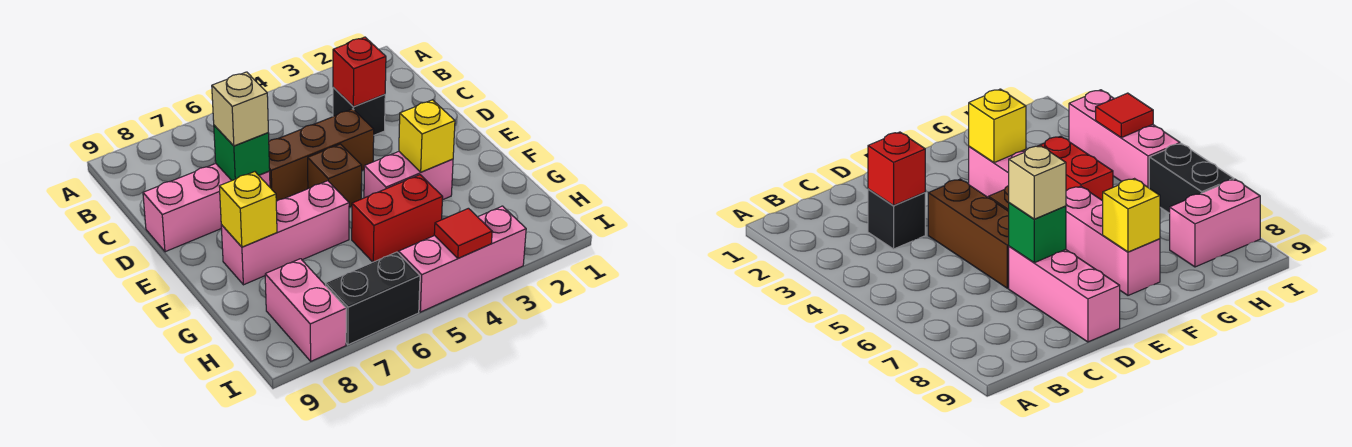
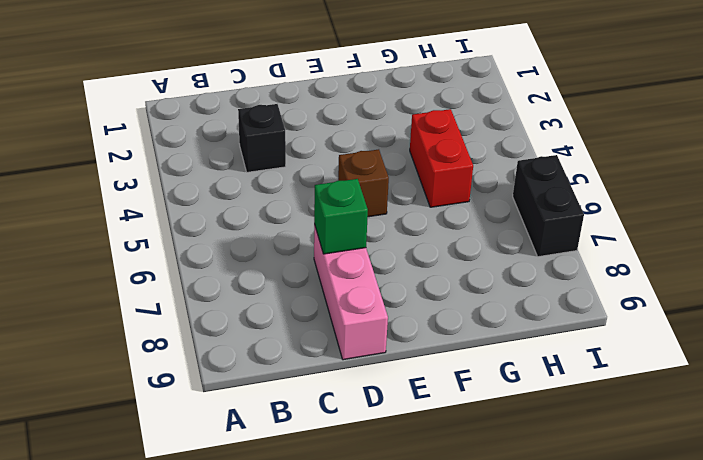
none -> brown brick D4:D6 level 1
none -> pink brick F3:F4 level 1
none -> pink brick F6:F8 level 1

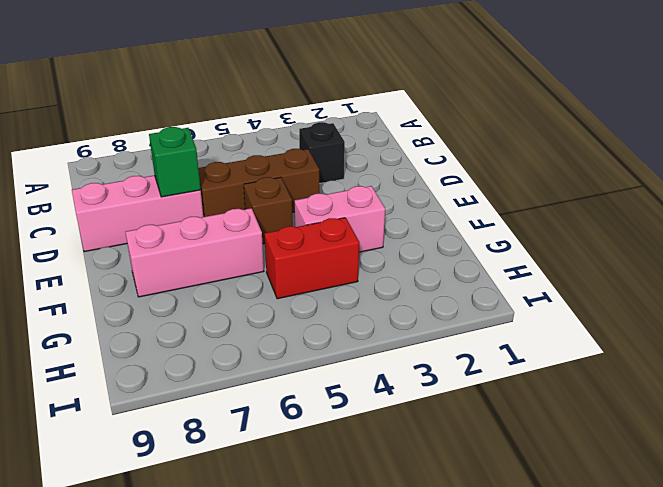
none -> pink brick H8:I8 level 1
none -> pink brick I3:I5 level 1
none -> black brick I6:I7 level 1

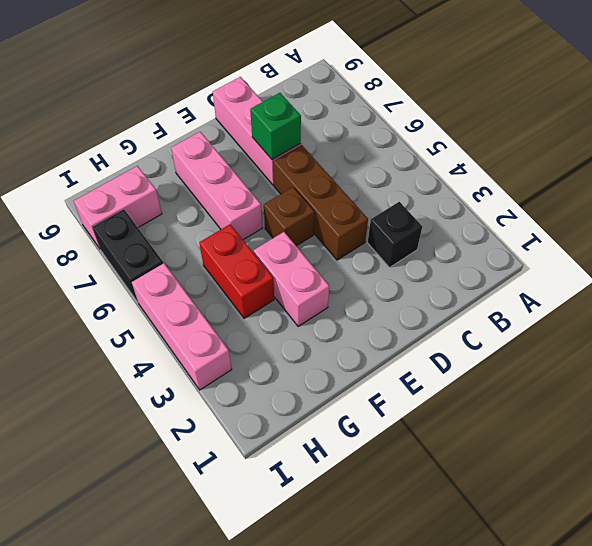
none -> red brick C3 level 2
none -> yellow brick F3 level 2
none -> yellow brick F8 level 2

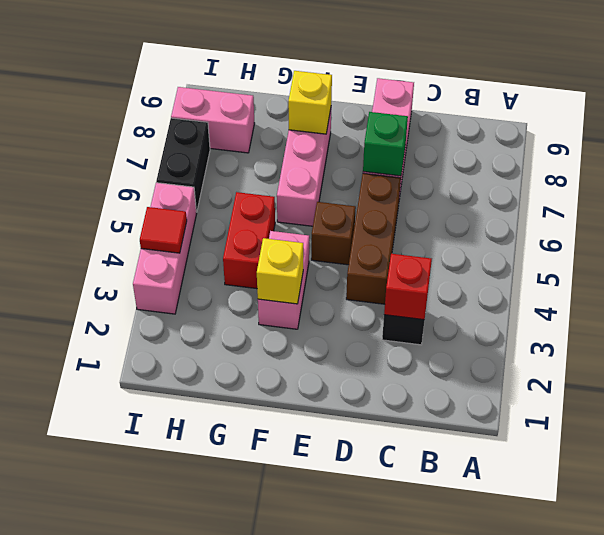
none -> tan brick D7 level 3

